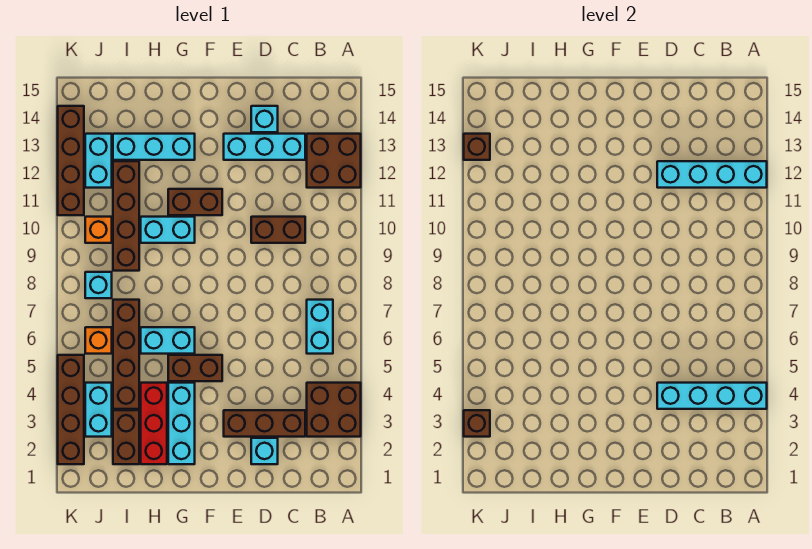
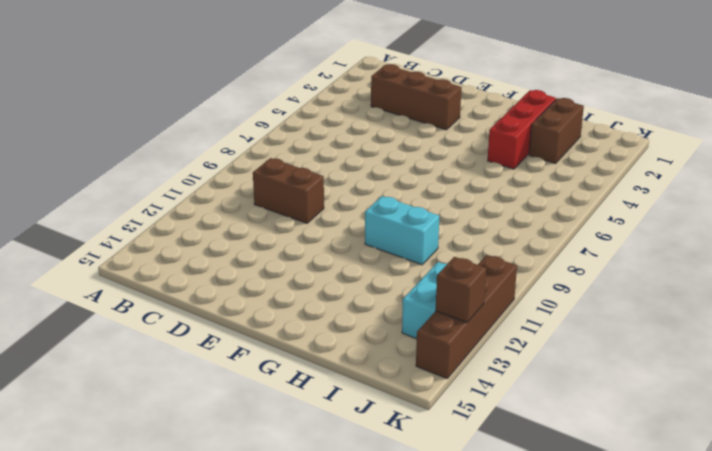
none -> brown brick A3:B4 level 1
none -> brown brick A12:B13 level 1
none -> cyan brick B6:B7 level 1

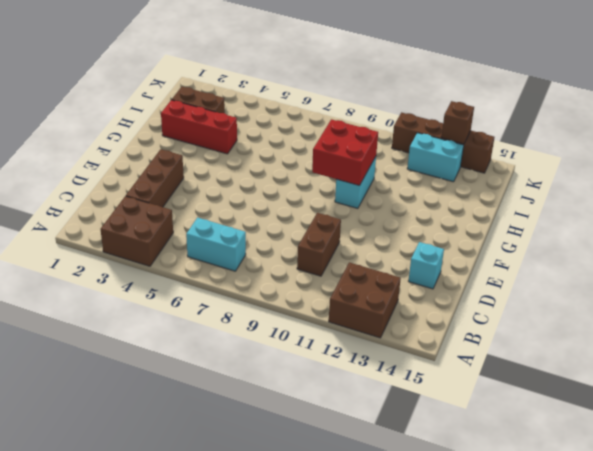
red brick G9:H10 level 2 -> none
none -> cyan brick C13:E13 level 1
none -> cyan brick D2 level 1
none -> brown brick F5:G5 level 1

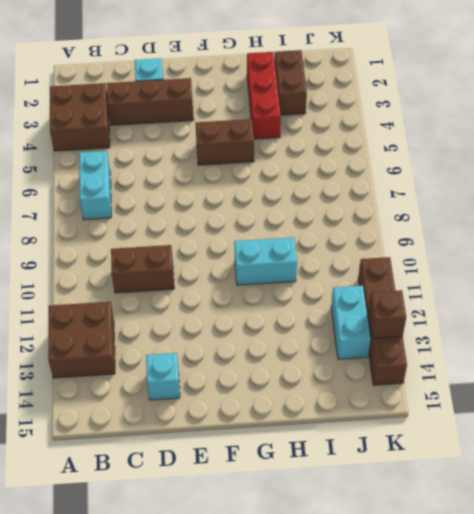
none -> cyan brick C13:E13 level 1
none -> brown brick F11:G11 level 1
none -> cyan brick G2:G4 level 1

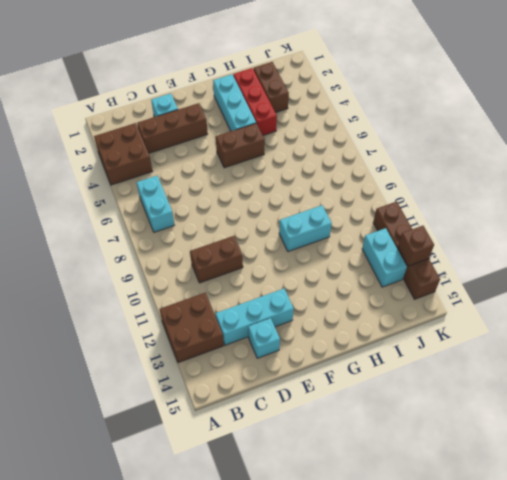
none -> brown brick F11:G11 level 1
none -> cyan brick G6:H6 level 1
none -> cyan brick G13:I13 level 1

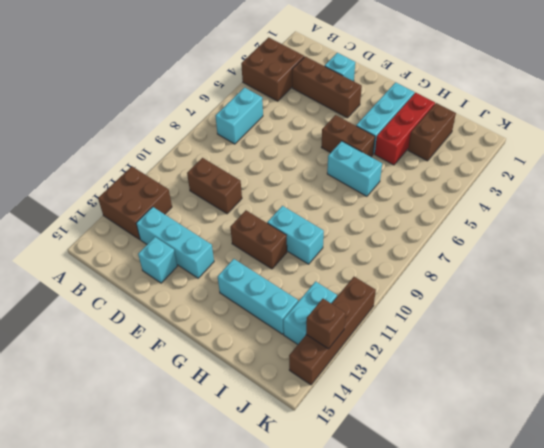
none -> brown brick I4:I7 level 1
none -> brown brick I9:I12 level 1
none -> cyan brick J3:J4 level 1

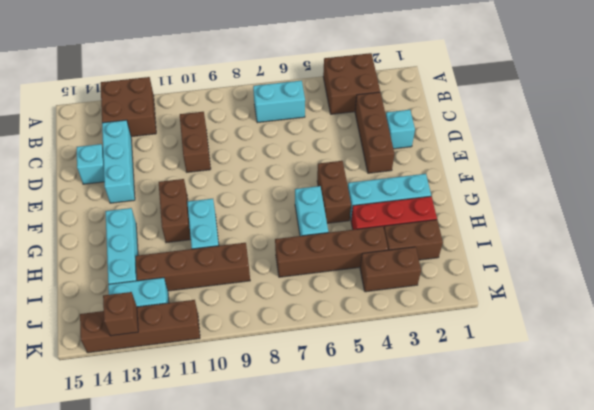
brown brick J3:J4 level 1 -> cyan brick J3:J4 level 1
none -> orange brick J6 level 1
none -> cyan brick J8 level 1
none -> orange brick J10 level 1

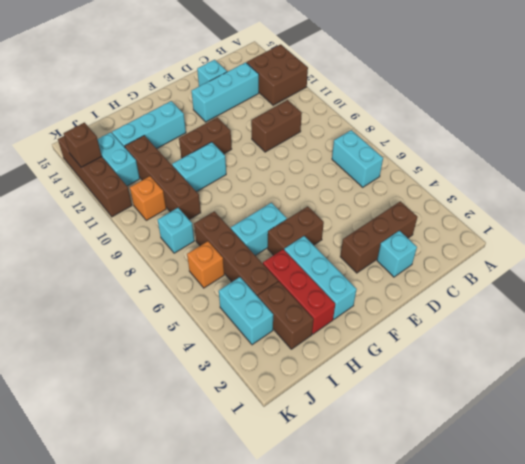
none -> brown brick A3:B4 level 1
none -> brown brick K2:K5 level 1
none -> cyan brick A4:D4 level 2

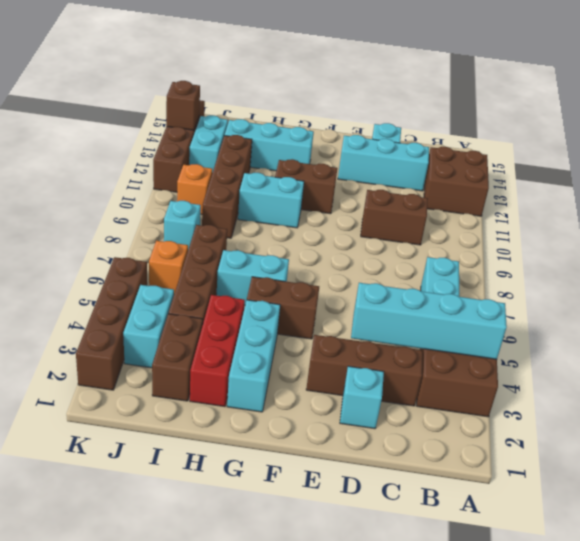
none -> cyan brick A12:D12 level 2
none -> brown brick K3 level 2

